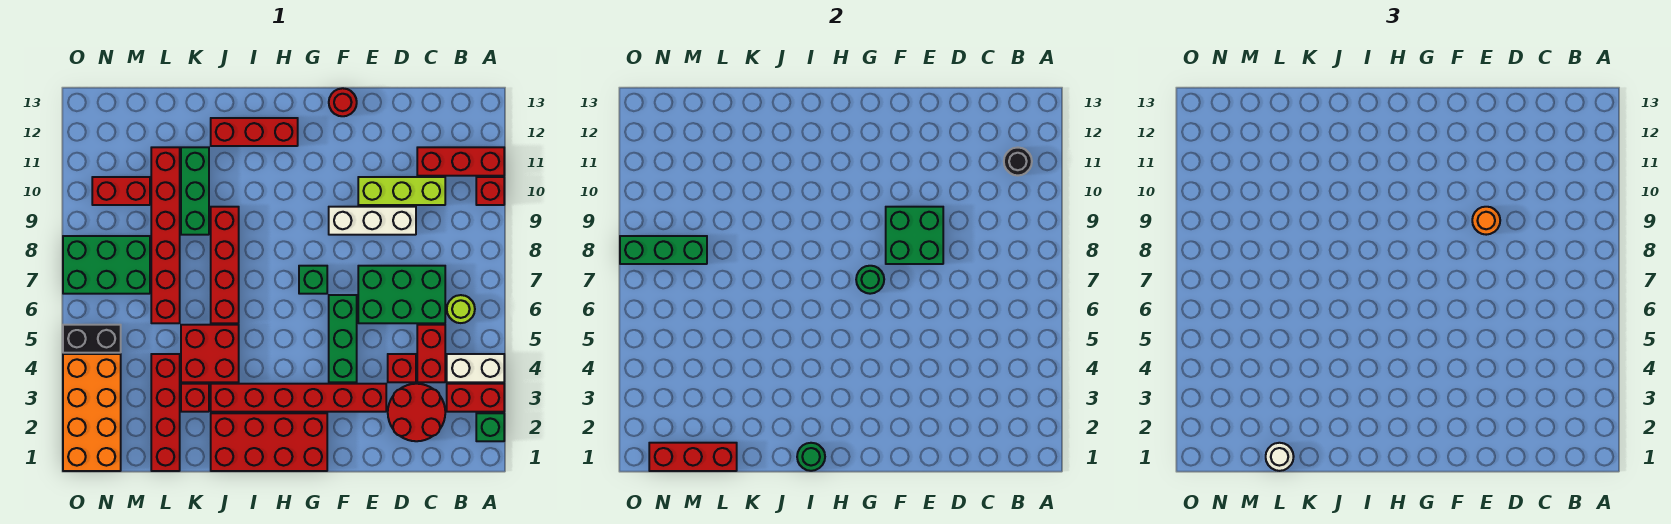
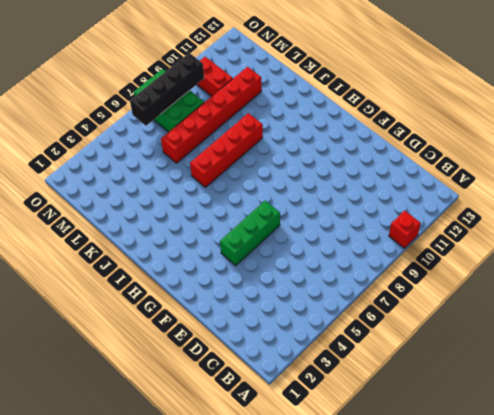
black brick N6:N9 level 2 -> green brick M8:O8 level 2
none -> green brick A2 level 1
none -> red brick A3:B3 level 1
none -> white brick A4:B4 level 1
none -> red brick A11:C11 level 1

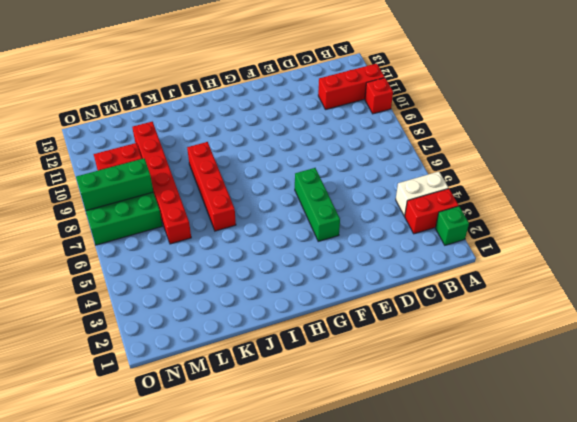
none -> lime round brick B6 level 1
none -> red round brick C2:D3 level 1
none -> red brick C4:C5 level 1
none -> green brick C6:E7 level 1

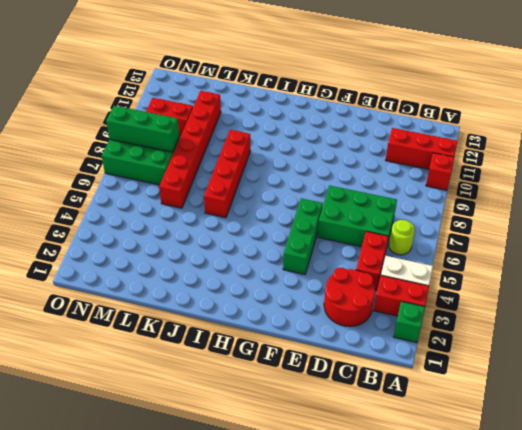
none -> lime brick C10:E10 level 1
none -> red brick D4 level 1
none -> white brick D9:F9 level 1
none -> red brick E3:J3 level 1

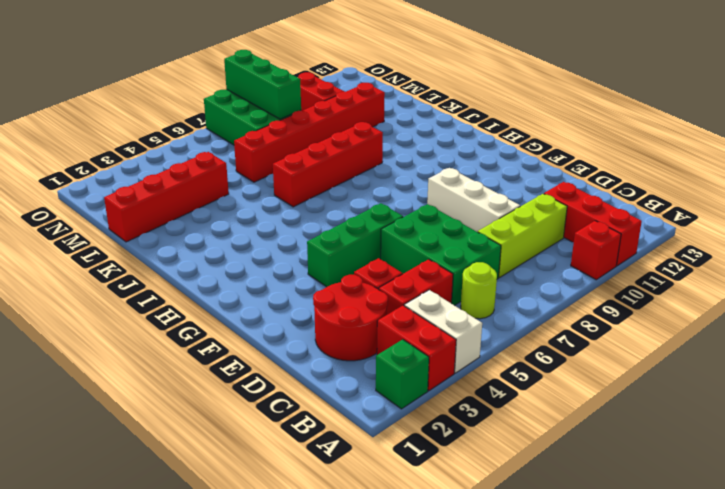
lime brick C8:C10 level 1 -> lime brick C10:E10 level 1
none -> red brick E3:J3 level 1
none -> red round brick F13 level 1
none -> red brick G1:J2 level 1
none -> green brick G7 level 1

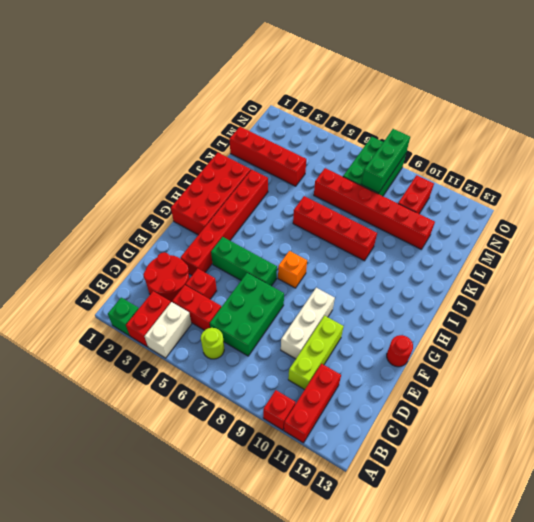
orange brick G7 level 1 -> green brick G7 level 1
none -> red brick H12:J12 level 1
none -> red brick J4:K5 level 1
none -> red brick K3 level 1
none -> green brick K9:K11 level 1

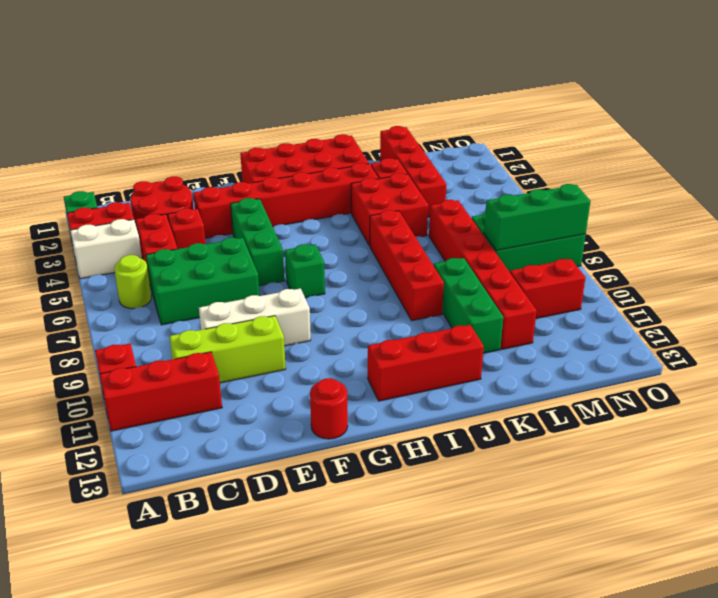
none -> orange brick N1:O4 level 1
none -> black brick N5:O5 level 1
none -> black round brick B11 level 2
none -> green brick E8:F9 level 2

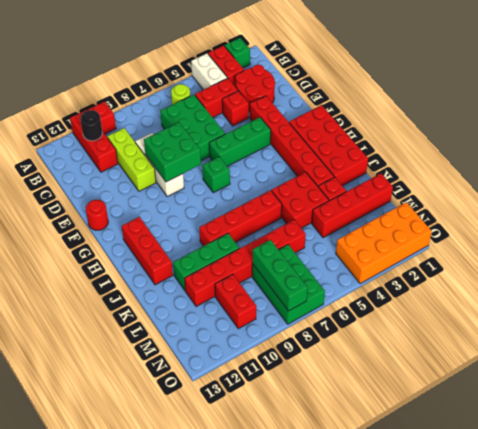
none -> black brick N5:O5 level 1
none -> green round brick G7 level 2
none -> green round brick I1 level 2
none -> red brick L1:N1 level 2

